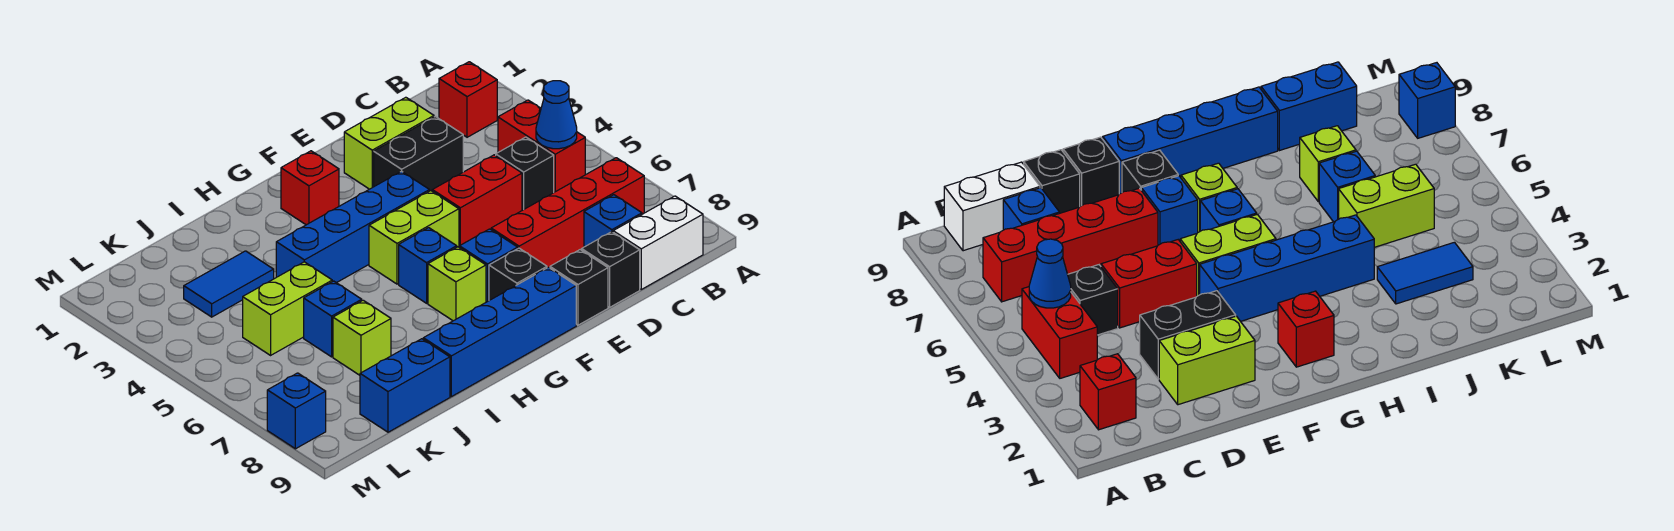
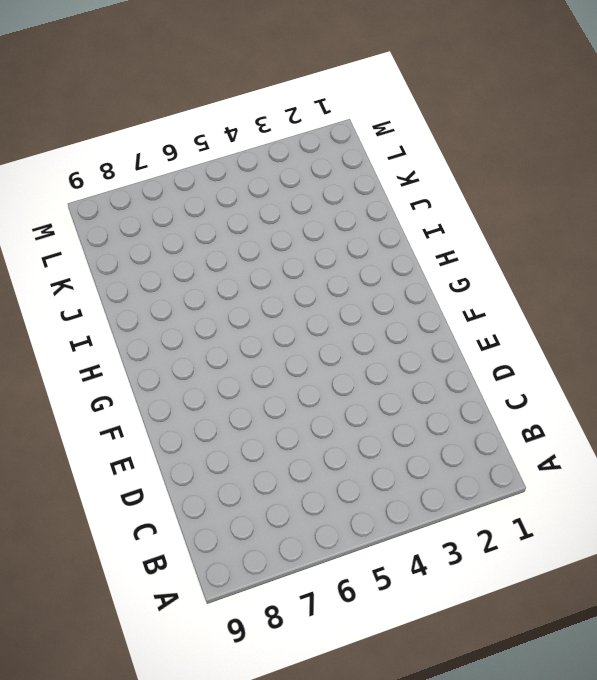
none -> red brick B2 level 1
none -> red brick B4:B5 level 1
none -> red brick B7:E7 level 1

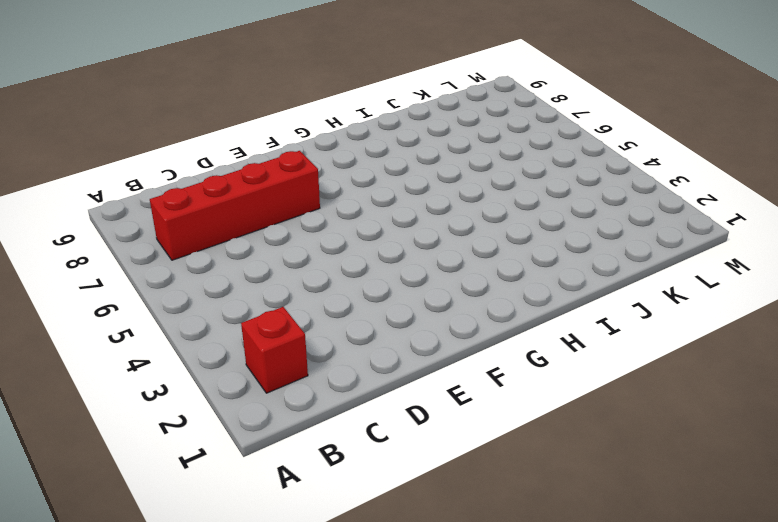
none -> red brick B4:B5 level 1
none -> white brick B9:C9 level 1
none -> black brick C5 level 1

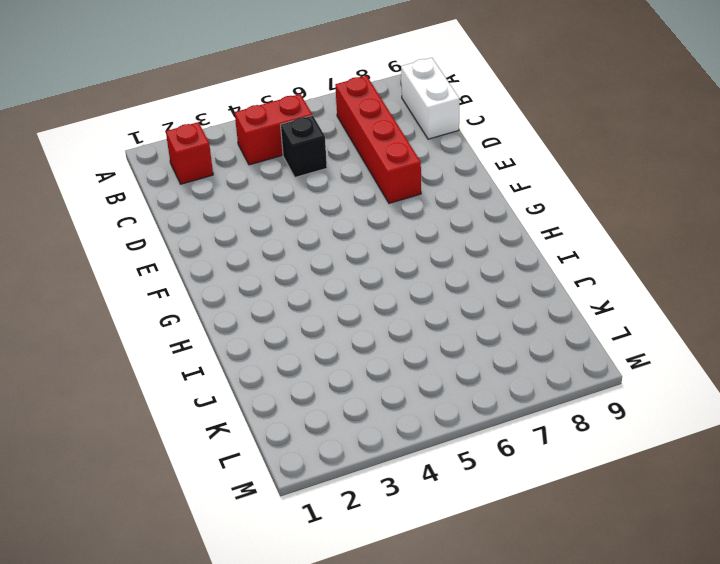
none -> blue brick C8 level 1
none -> lime brick D2:E2 level 1
none -> black brick D3:E3 level 1

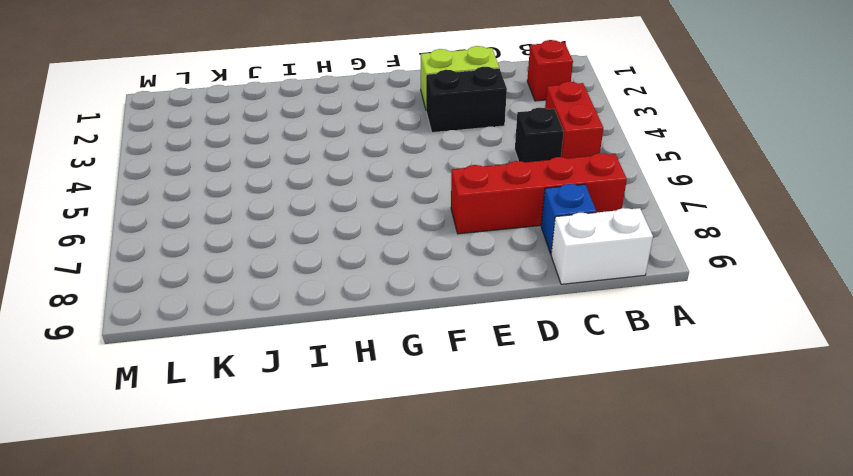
none -> red brick D5:E5 level 1
none -> black brick D9 level 1
none -> black brick E9 level 1

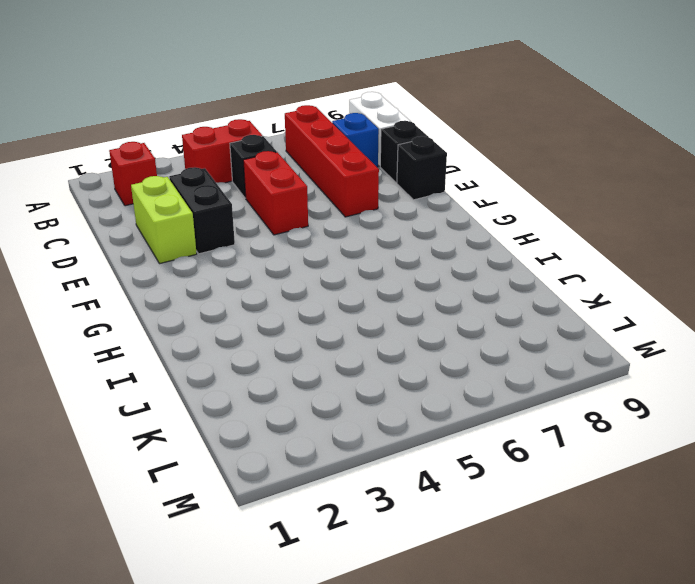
none -> blue brick F4:I4 level 1
none -> lime brick F5:G5 level 1
none -> blue brick F7 level 1

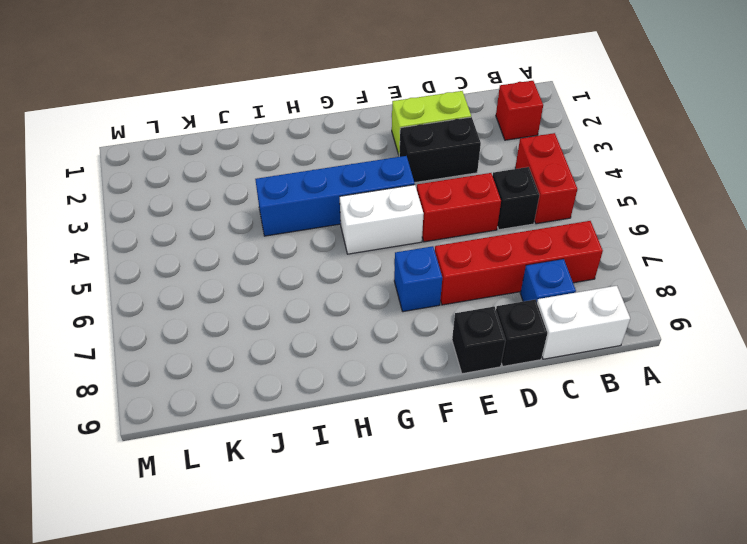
white brick F5:G5 level 1 -> lime brick F5:G5 level 1
none -> black brick F8 level 1
none -> blue brick F9:I9 level 1
none -> red brick G2 level 1

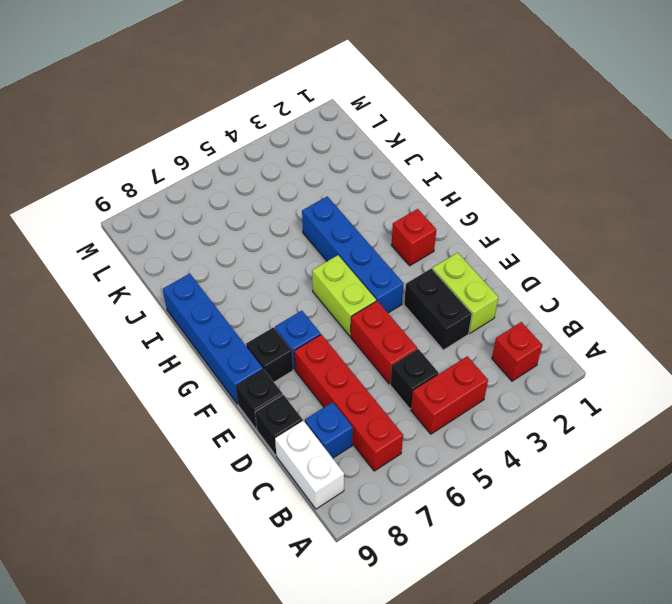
none -> blue brick G6 level 1
none -> lime brick G7 level 1
none -> blue tile J3:K3 level 1

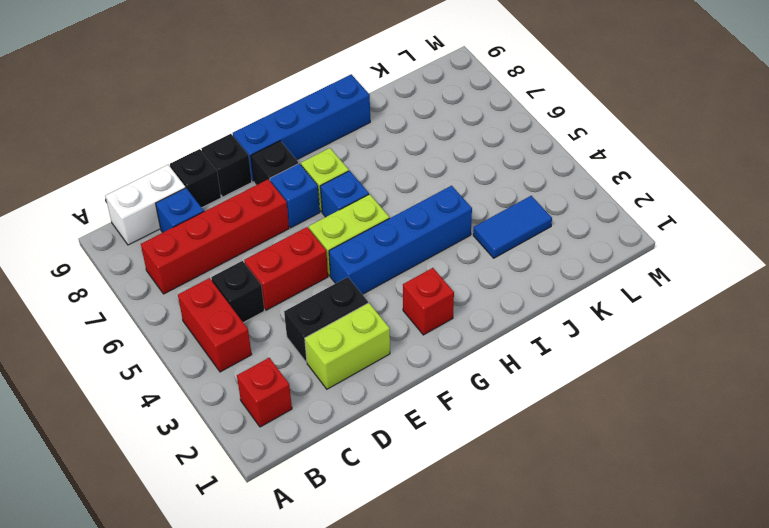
none -> lime brick J5:K5 level 1
none -> blue brick J6 level 1
none -> lime brick J7 level 1

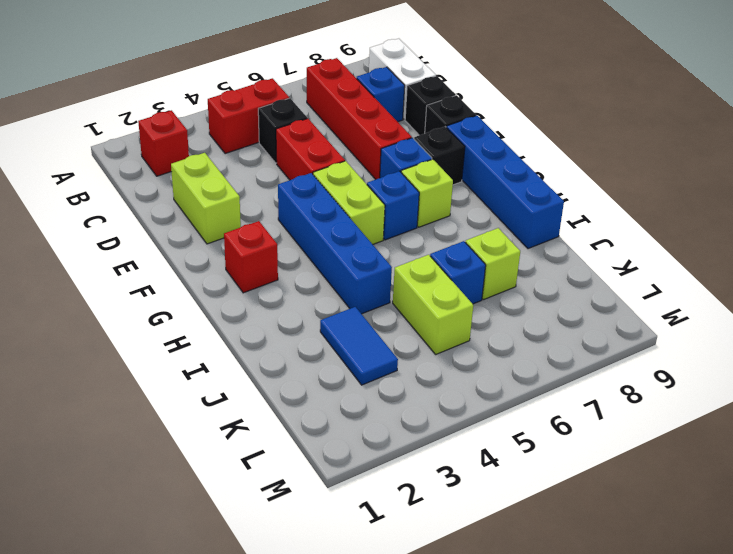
none -> black brick D3:E3 level 1
none -> blue brick J9:K9 level 1
none -> blue brick M8 level 1

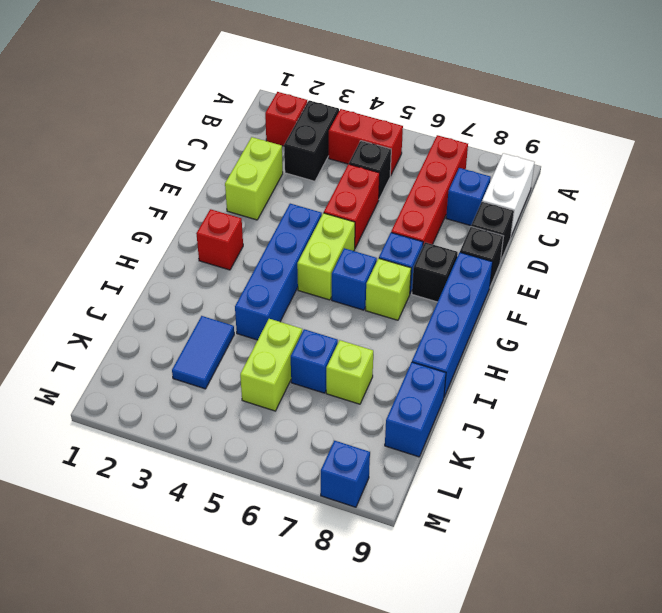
black brick B3:C3 level 1 -> black brick D3:E3 level 1
none -> blue cone B5 level 2

